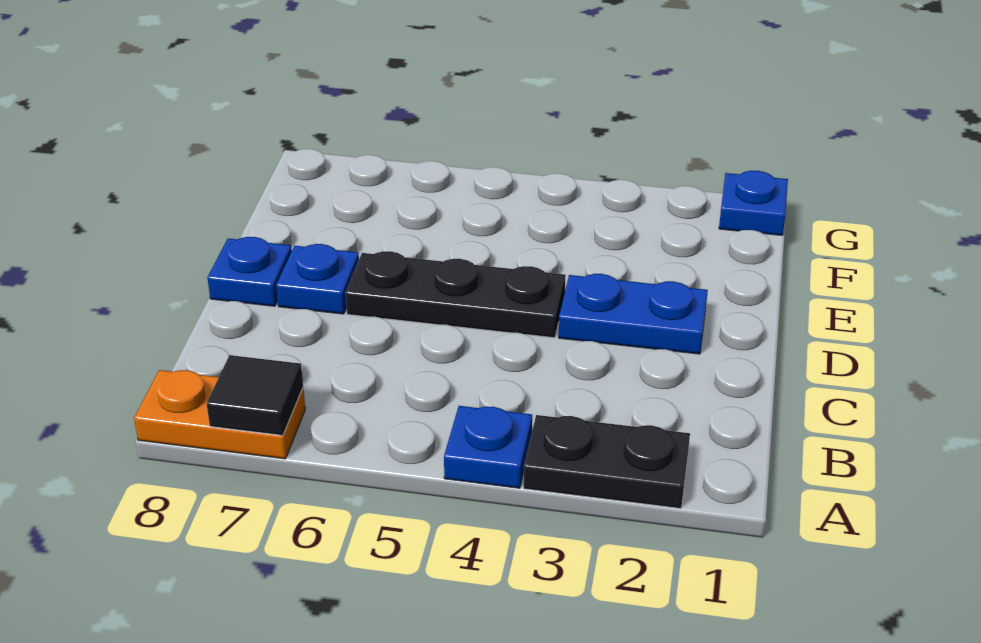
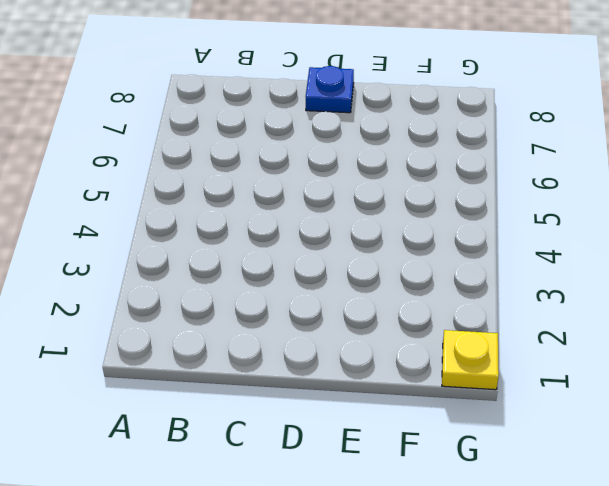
yellow plate G1 level 1 -> blue plate G1 level 1
none -> black plate A2:A3 level 1
none -> blue plate A4 level 1

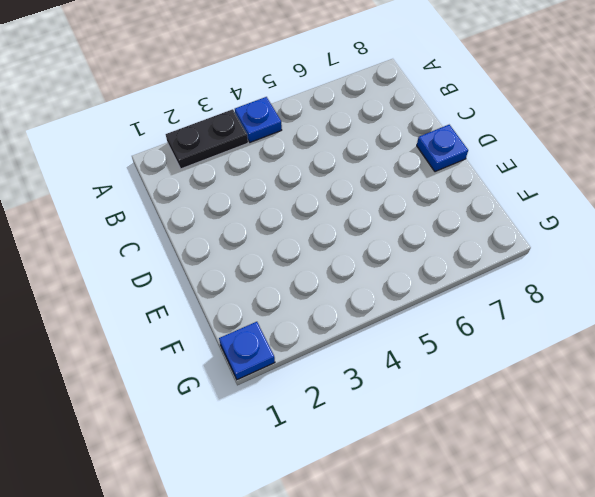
none -> orange plate A7:A8 level 1
none -> blue plate D2:D3 level 1

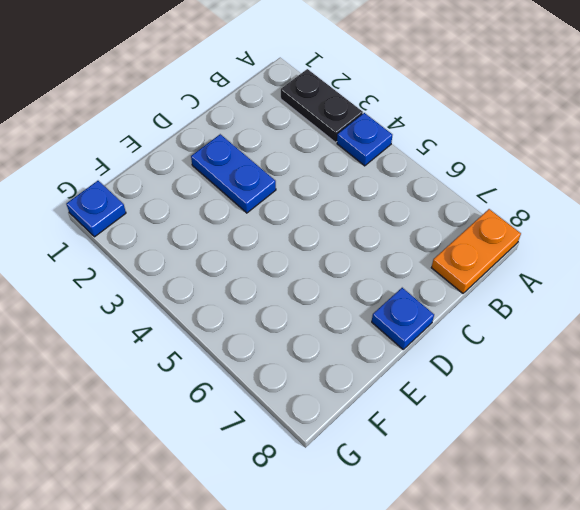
orange plate A8:B8 level 1 -> orange plate A7:A8 level 1
none -> black plate D4:D6 level 1
none -> blue plate D7 level 1

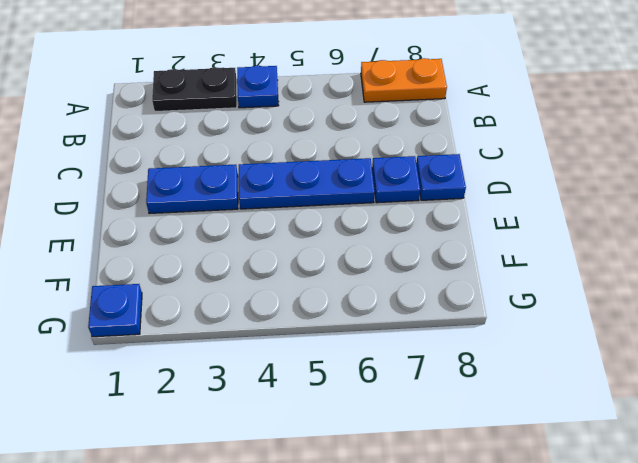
blue plate D4:D6 level 1 -> black plate D4:D6 level 1
none -> black tile A7 level 2

